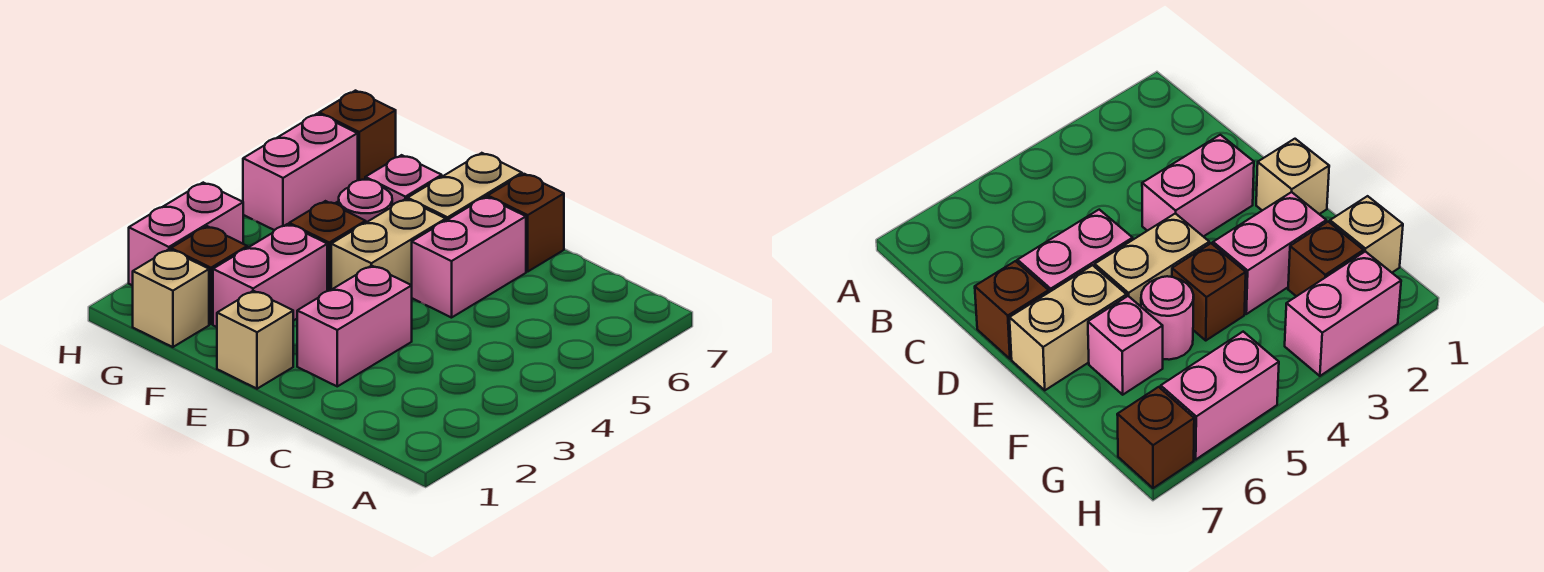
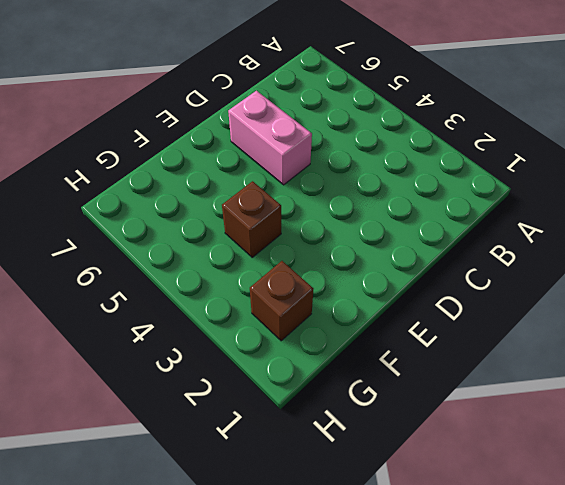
none -> pink brick D2:D3 level 1
none -> brown brick D7 level 1
none -> tan brick E1 level 1

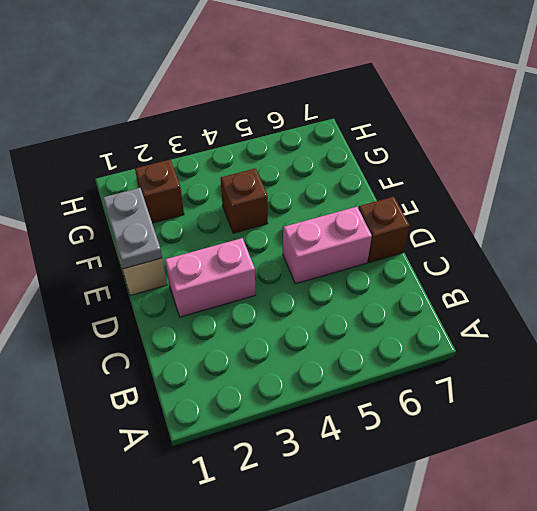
grey plate E1:F1 level 2 -> none
none -> tan brick E4:E5 level 1
none -> tan brick E6:E7 level 1
none -> pink brick F2:F3 level 1

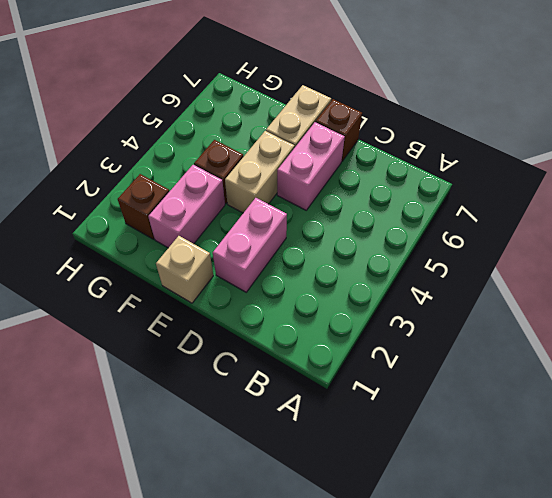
none -> pink round brick F5 level 1
none -> pink brick F6 level 1
none -> tan brick G1 level 1

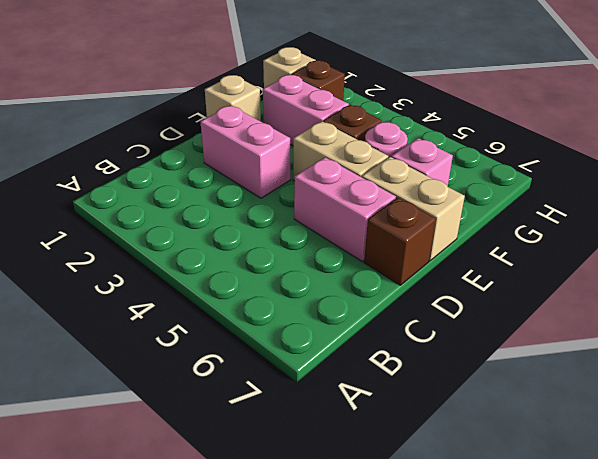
none -> pink brick H2:H3 level 1
none -> pink brick H5:H6 level 1
none -> brown brick H7 level 1

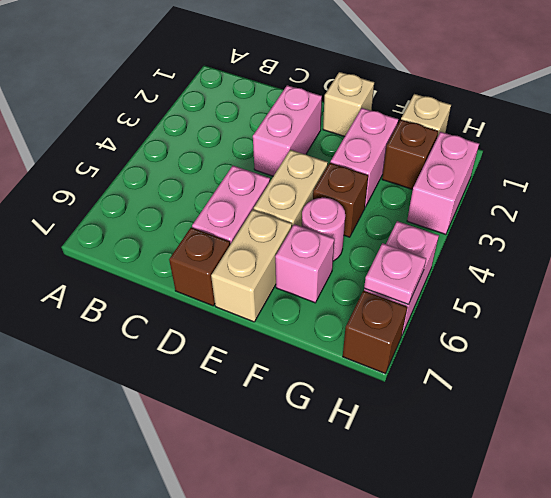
pink plate H6 level 2 -> none

